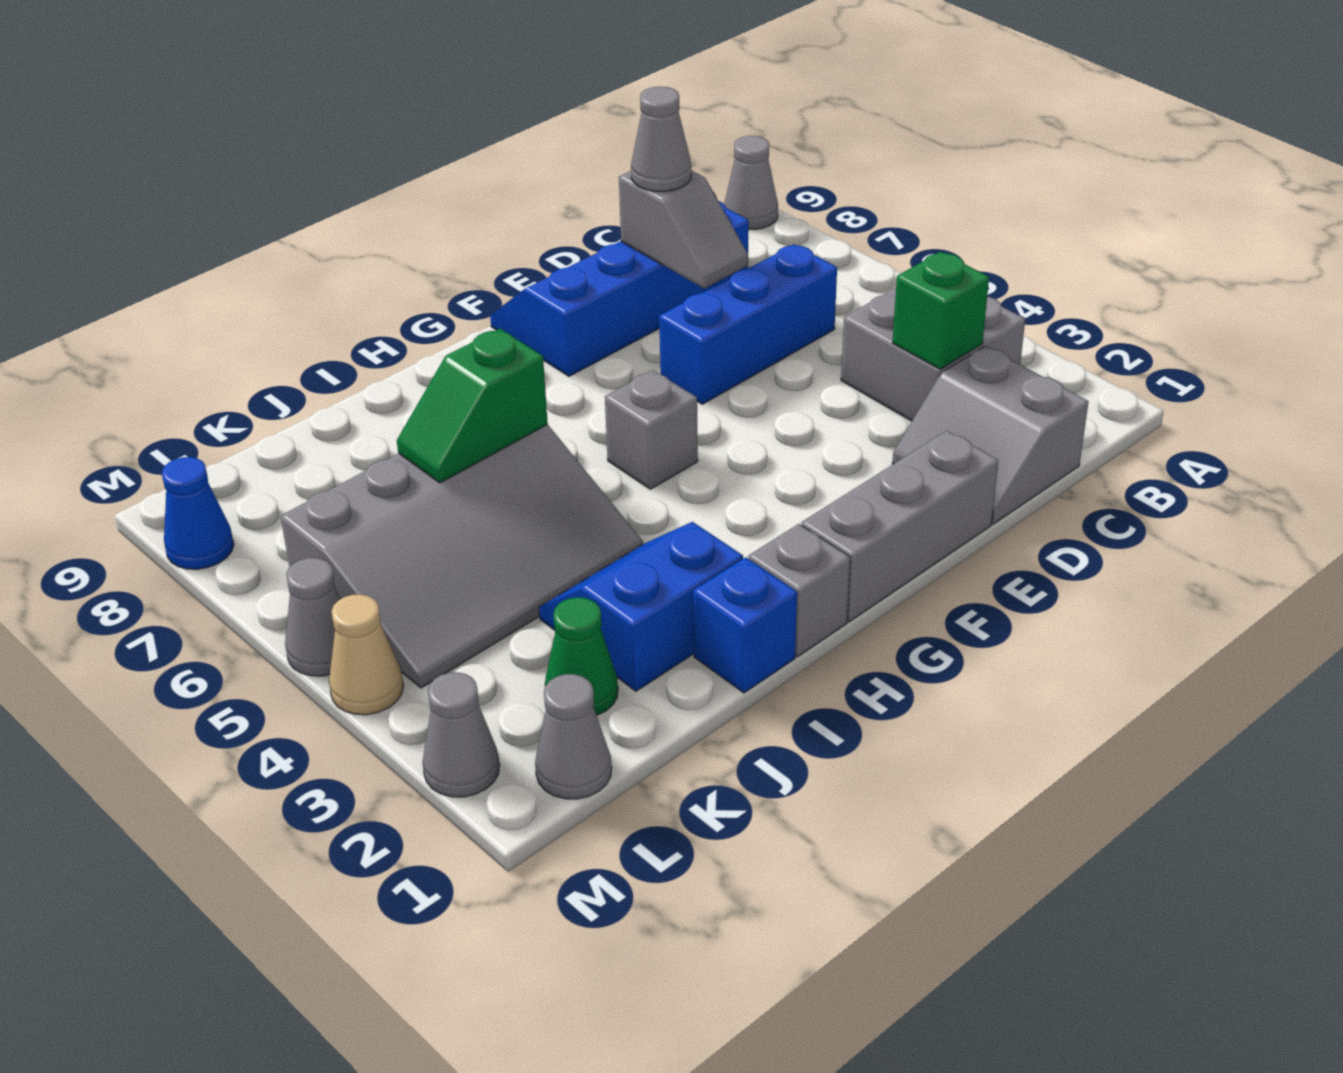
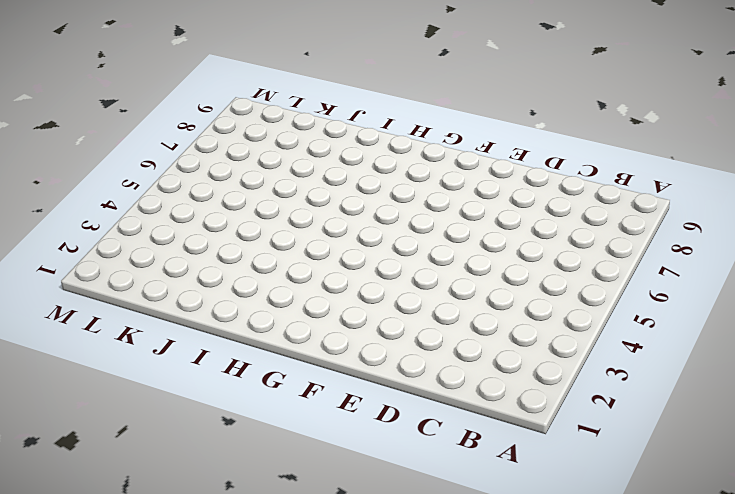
none -> grey cone A9 level 1
none -> grey brick B3:C4 level 1
none -> grey slope C1:D2 level 1 top C

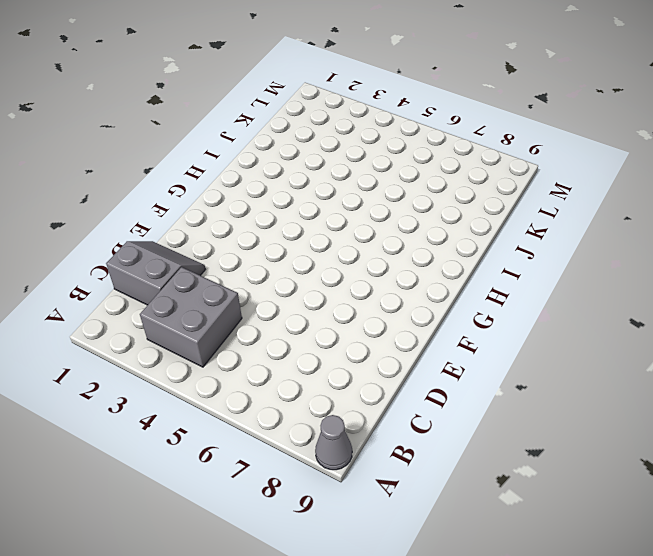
none -> blue brick C6:E6 level 1
none -> blue slope C8:F9 level 1 top 8
none -> grey brick E1:G1 level 1

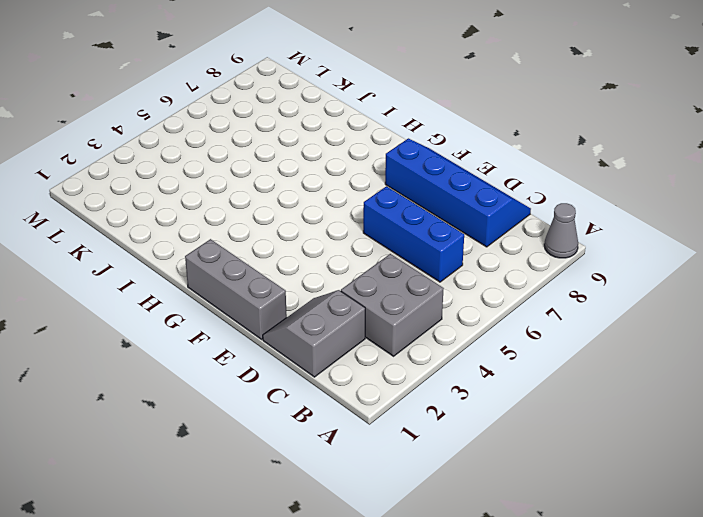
none -> grey brick G5 level 1
none -> grey brick H1 level 1
none -> blue brick I1 level 1

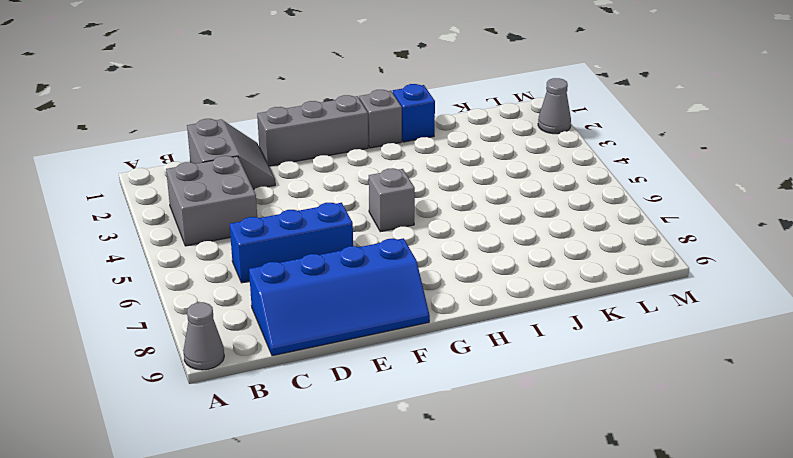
none -> blue slope I2:J3 level 1 top 2
none -> grey slope I4:L6 level 1 top 6
none -> green cone K2 level 1

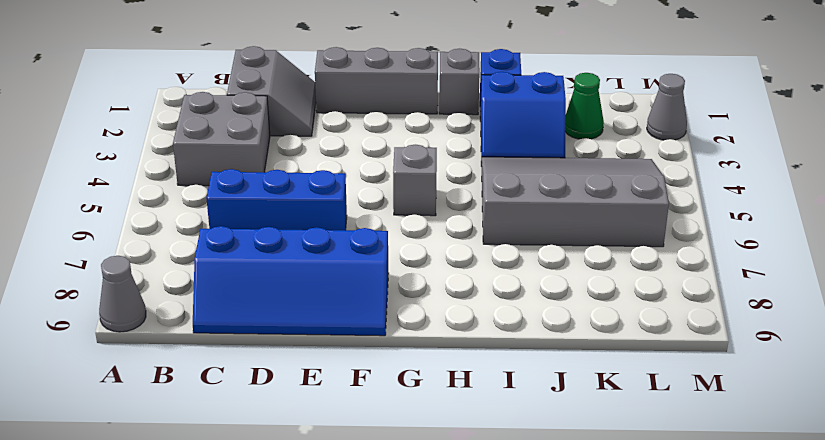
none -> grey cone L1 level 1
none -> tan cone M4 level 1
none -> grey cone M5 level 1

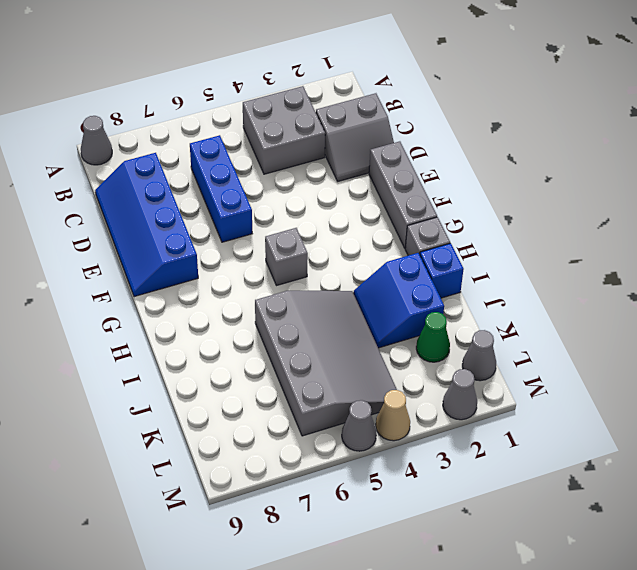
none -> blue cone M8 level 1
none -> green brick C3 level 2
none -> grey slope D7:D8 level 2 top 8

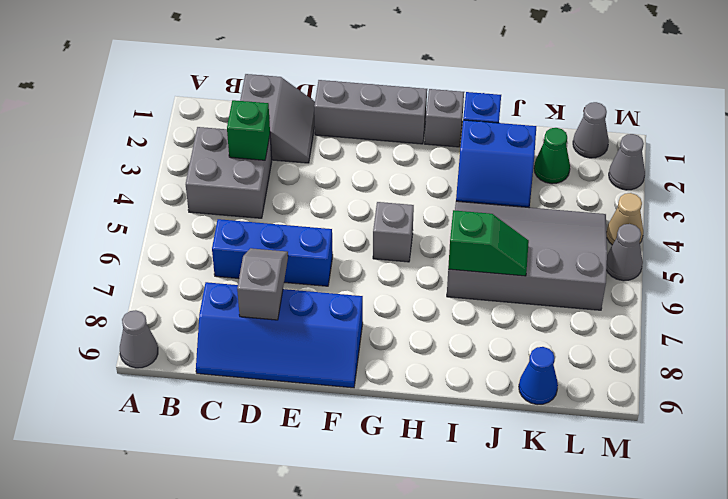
blue cone K9 level 1 -> blue cone M8 level 1
none -> grey cone D8 level 3

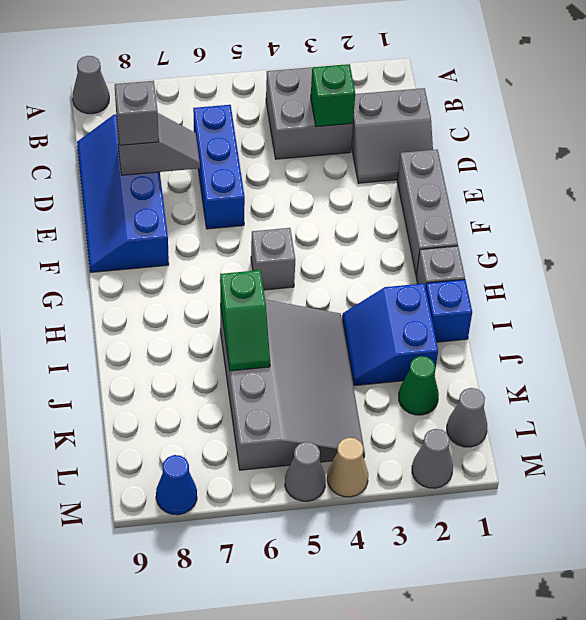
grey brick D8 level 3 -> grey cone D8 level 3

